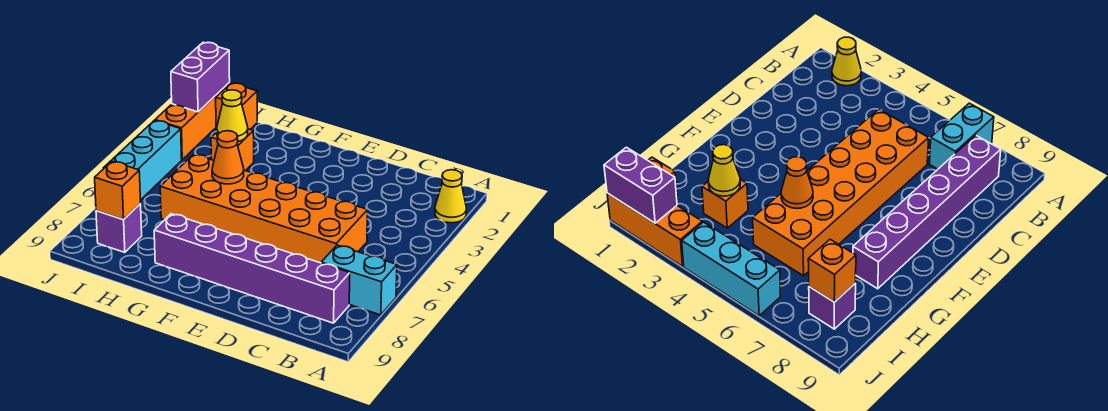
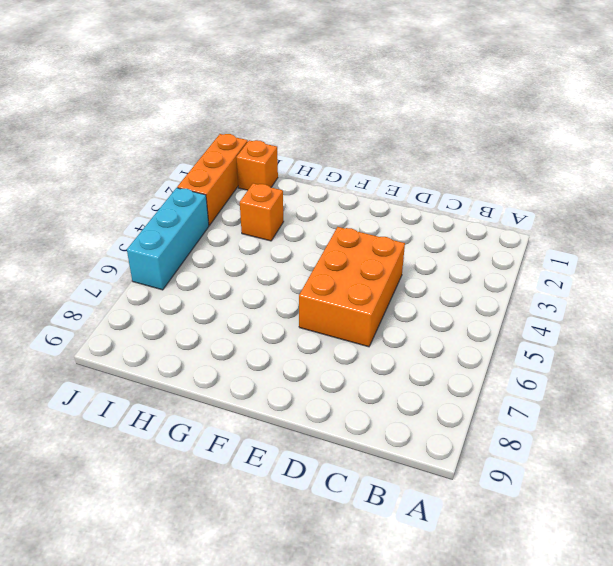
orange brick D4:E6 level 1 -> orange brick C5:H6 level 1
none -> yellow cone A2 level 1
none -> cyan brick A7:B7 level 1
none -> purple brick B8:G8 level 1

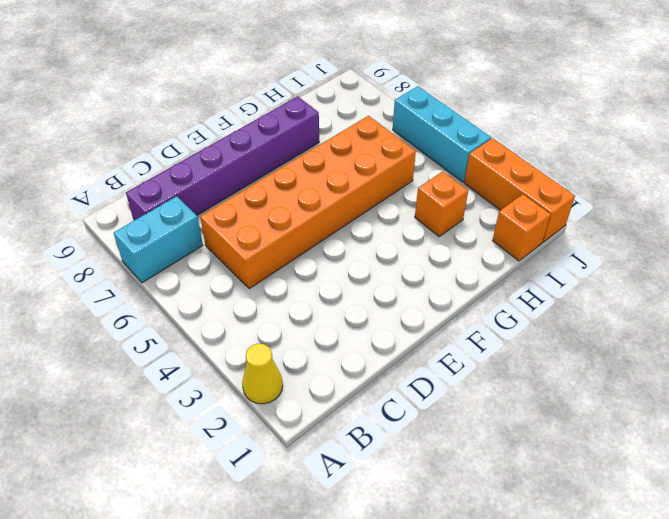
none -> purple brick I8 level 1
none -> orange cone G5 level 2
none -> yellow cone H3 level 2

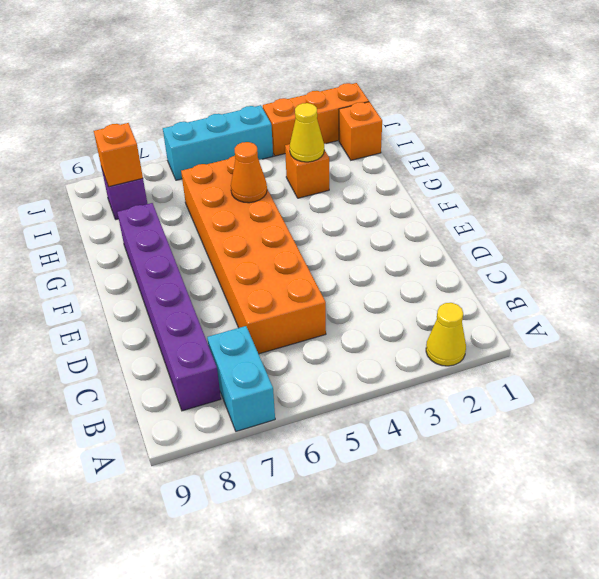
none -> purple brick J1:J2 level 2

